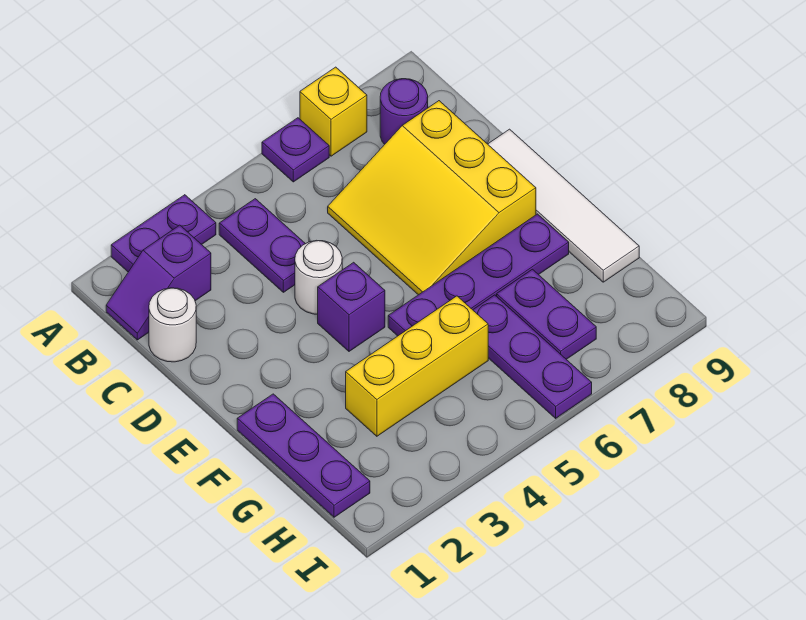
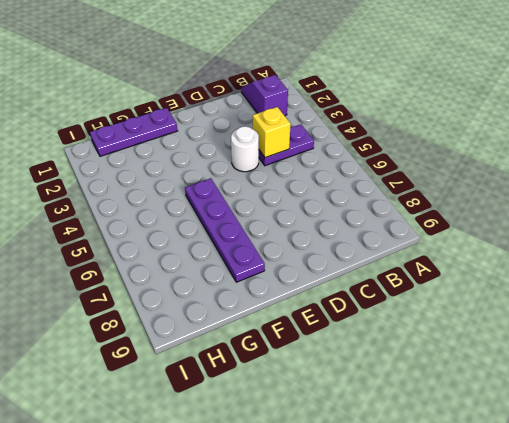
yellow brick C4 level 2 -> yellow brick A7 level 1
none -> purple plate A2:A3 level 1
none -> purple plate A6 level 1
none -> purple round brick B8 level 1

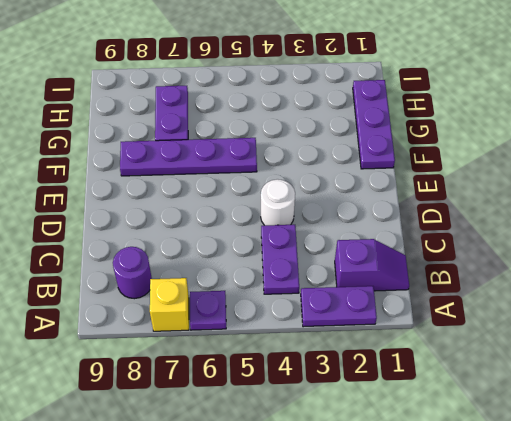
none -> white round brick C1 level 1
none -> yellow slope C6:E8 level 1 top 8
none -> white tile D9:G9 level 1

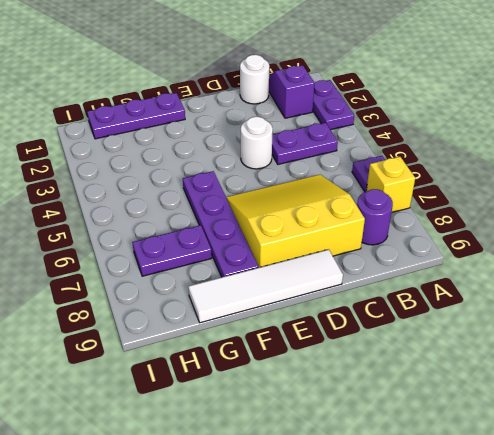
none -> purple brick E4 level 1
none -> yellow brick G3:G5 level 1
none -> purple plate G6:I6 level 1

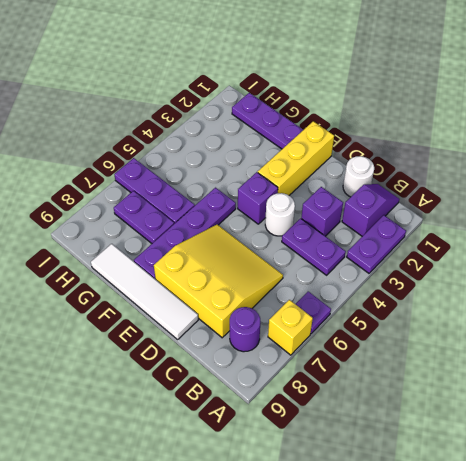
purple brick C3 level 1 -> none
yellow brick E1:E3 level 1 -> yellow brick G3:G5 level 1

